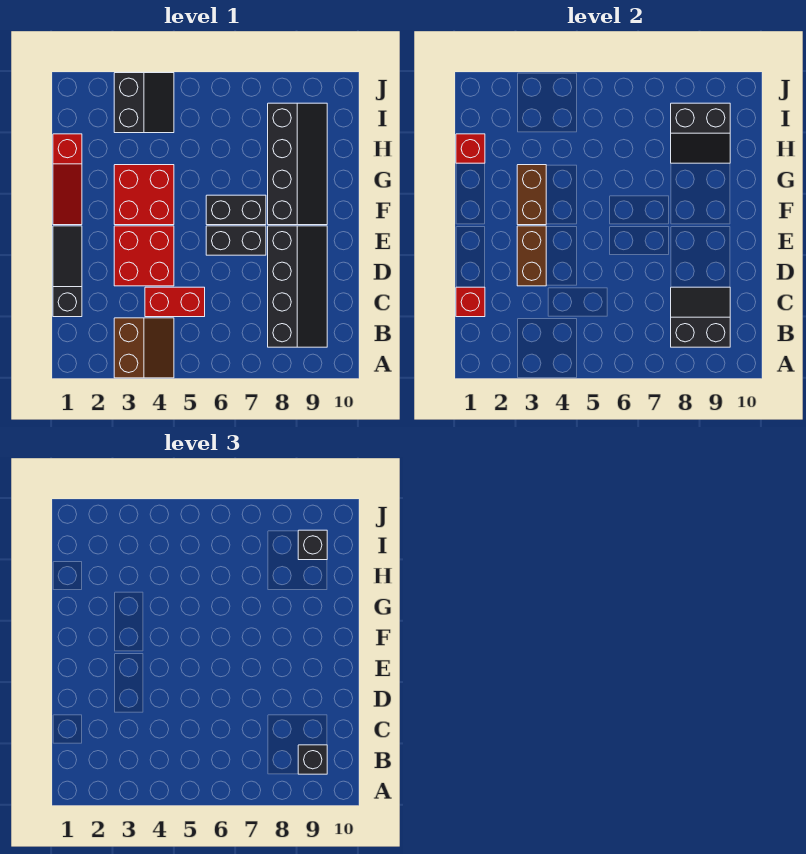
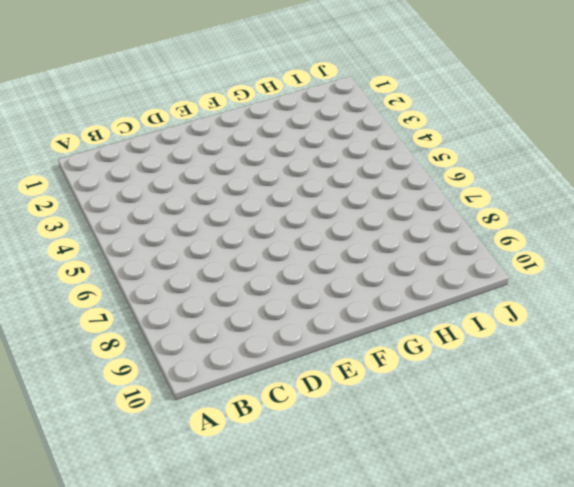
none -> brown slope A3:B4 level 1 top 3
none -> black slope B8:E9 level 1 top 8
none -> black slope C1:E1 level 1 top C

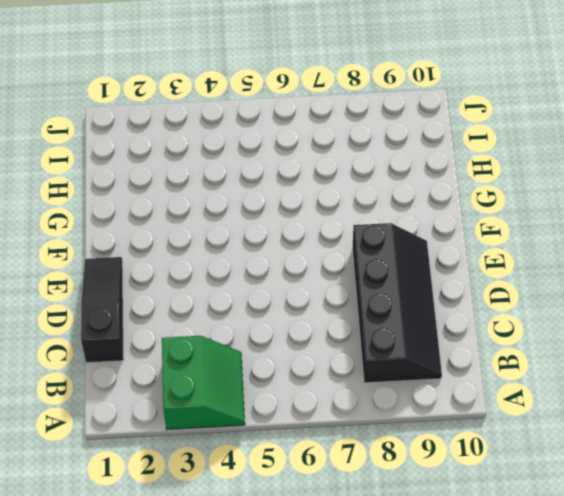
green slope A3:B4 level 1 top 3 -> brown slope A3:B4 level 1 top 3
none -> red brick C4:C5 level 1
none -> red brick D3:E4 level 1
none -> black brick E6:E7 level 1

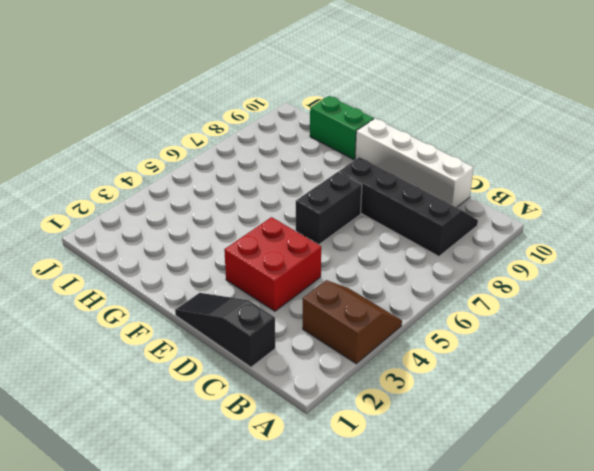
white brick C10:F10 level 1 -> none
green brick G10:H10 level 1 -> none
none -> red brick C4:C5 level 1
none -> red slope F1:H1 level 1 top H
none -> red brick F3:G4 level 1

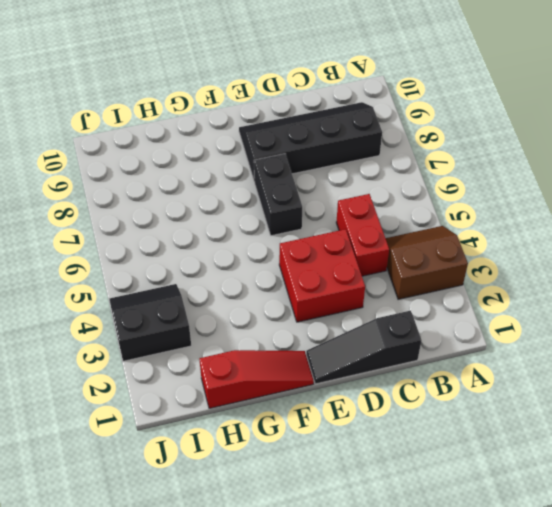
none -> red brick F3:G4 level 1
none -> black brick F6:F7 level 1
none -> black slope F8:I9 level 1 top 8

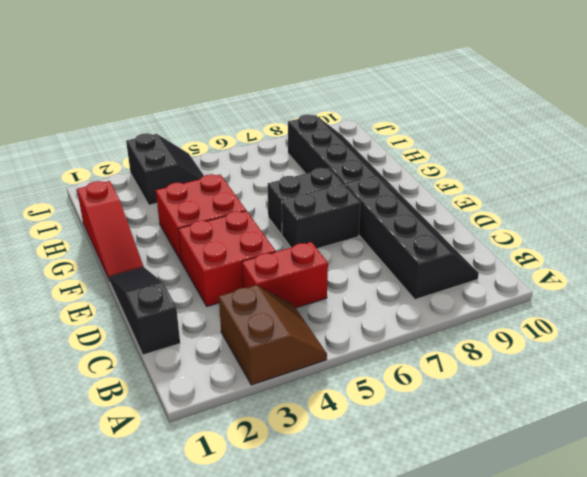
none -> black slope B8:C9 level 2 top B
none -> red brick C1 level 2
none -> brown brick D3:E3 level 2

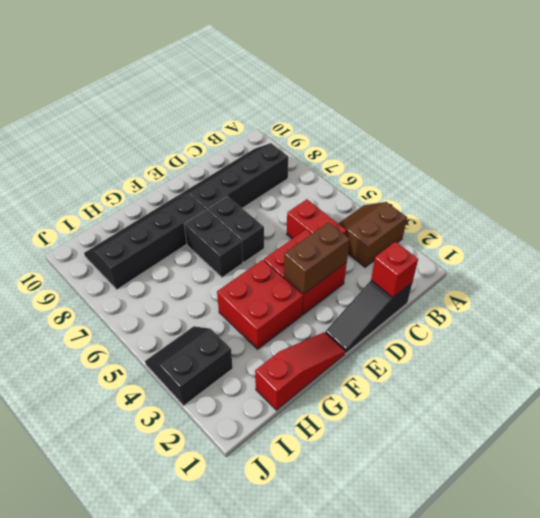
none -> black slope B8:C9 level 2 top B
none -> brown brick F3:G3 level 2
none -> red brick H1 level 2

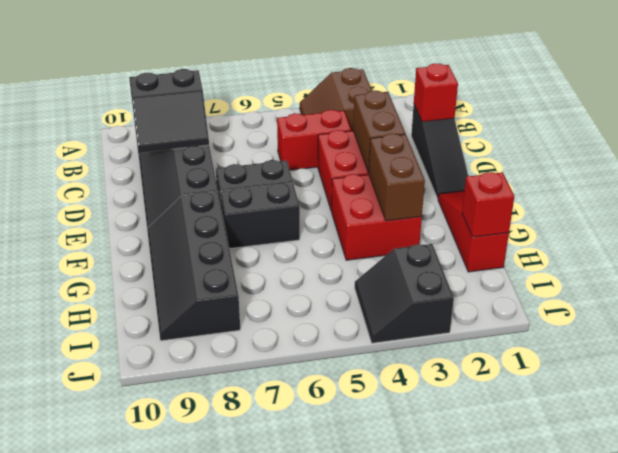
none -> black slope H8:I9 level 2 top I
none -> black brick B9 level 3
none -> black brick I9 level 3

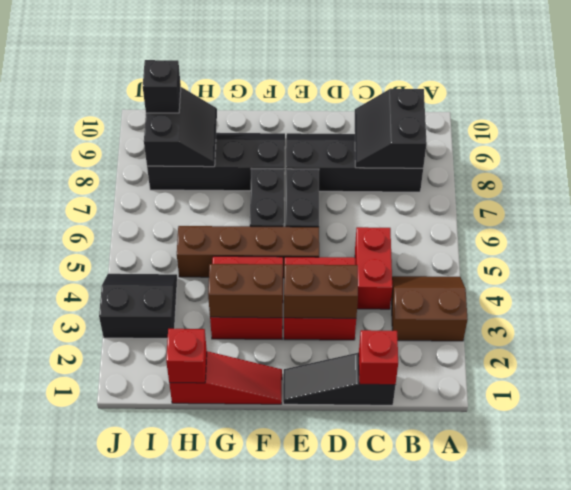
brown brick E5:H5 level 1 -> none
none -> black brick B9 level 3

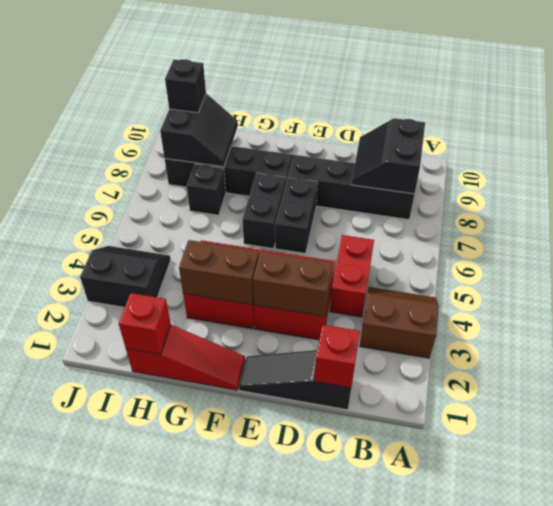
black brick H7 level 1 -> black brick B9 level 3

